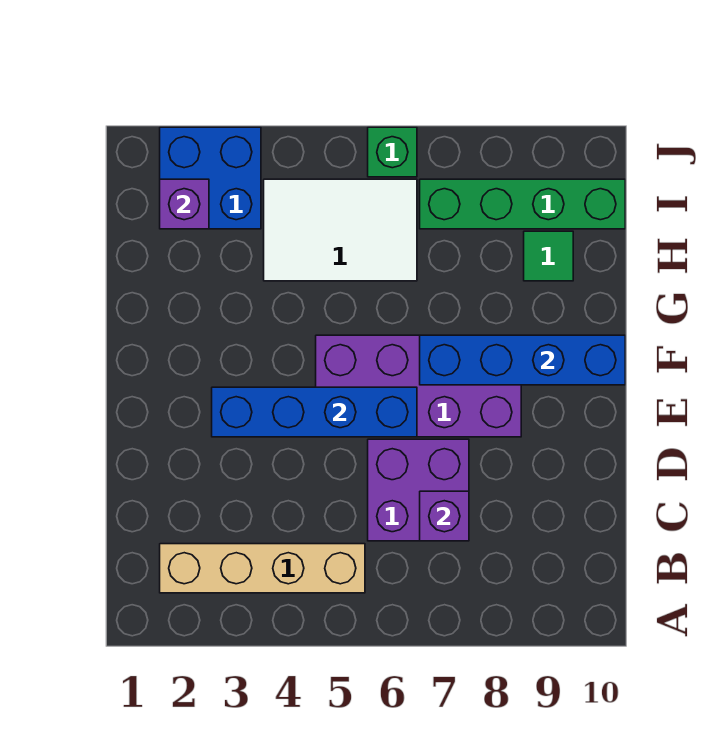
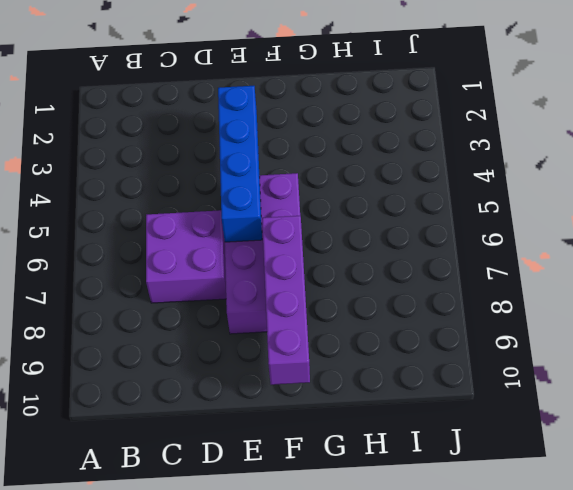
purple brick F7:F10 level 2 -> blue brick F7:F10 level 2
none -> tan brick B2:B5 level 1
none -> white tile H4:I6 level 1
none -> green tile H9 level 1

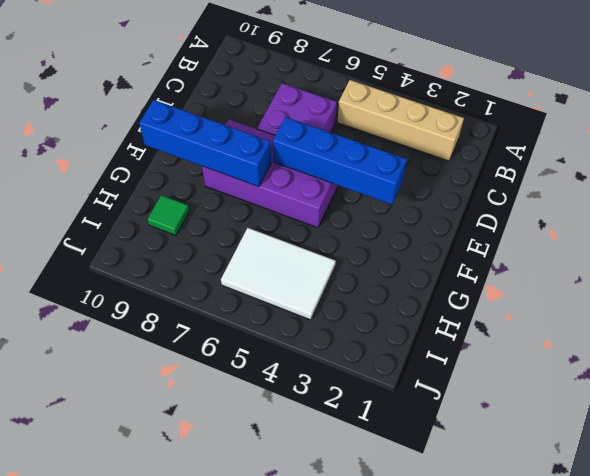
none -> blue brick I2:J3 level 1
none -> green brick I7:I10 level 1
none -> green brick J6 level 1

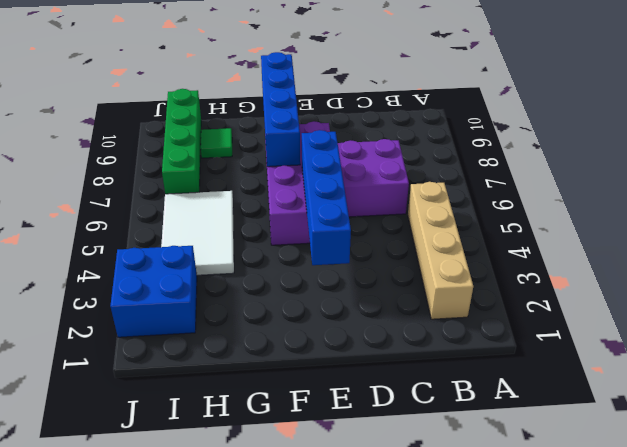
none -> green brick J6 level 1
none -> purple brick C7 level 2
none -> purple brick I2 level 2

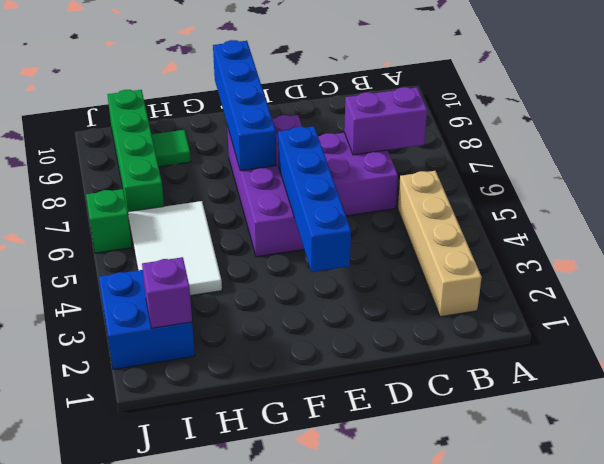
purple brick B7:C7 level 2 -> purple brick C7 level 2

